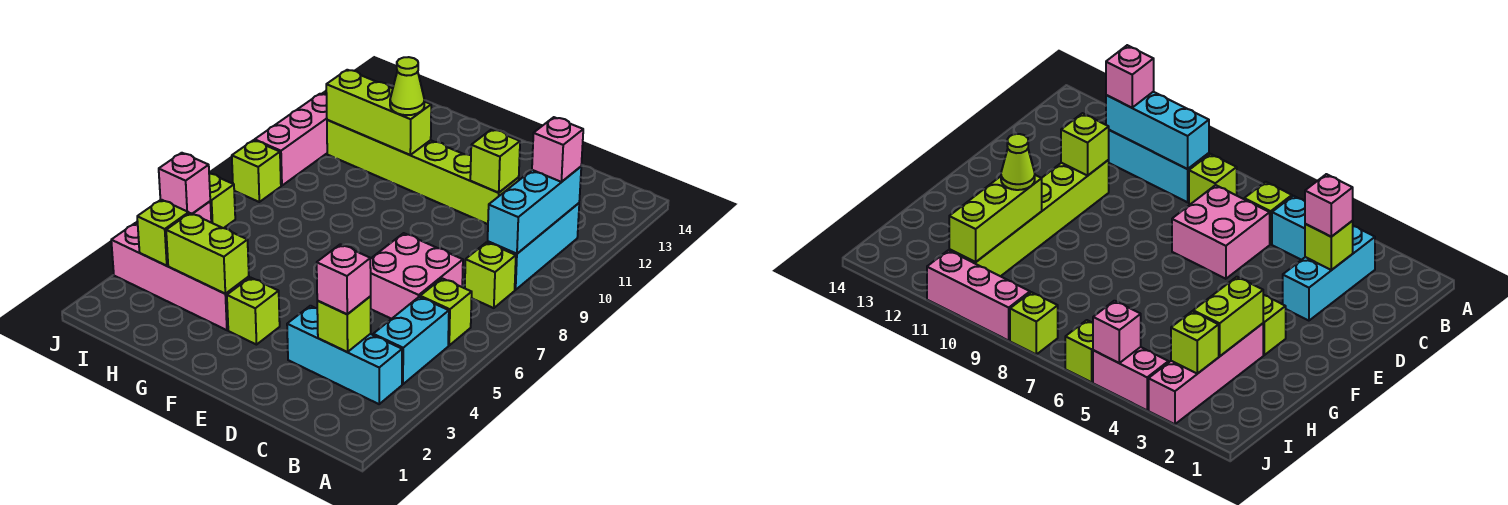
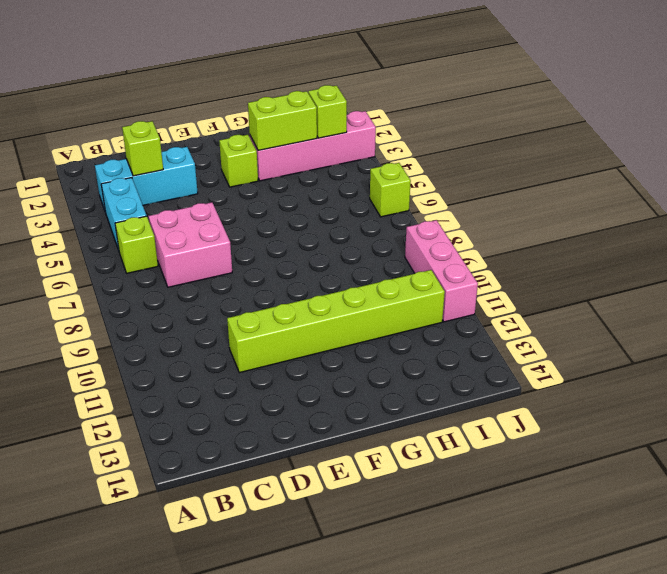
none -> lime brick B8 level 1
none -> cyan brick B9:B11 level 1
none -> pink brick J4:J5 level 1

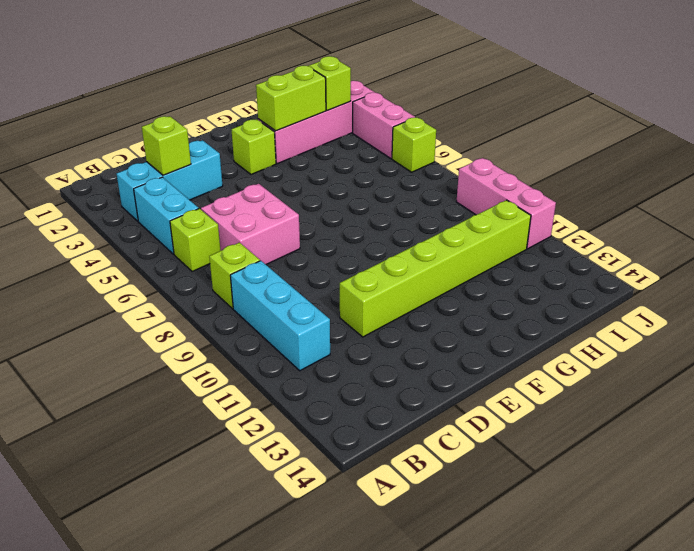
none -> lime brick J8 level 1
none -> cyan brick B9:B11 level 2
none -> lime brick D11 level 2

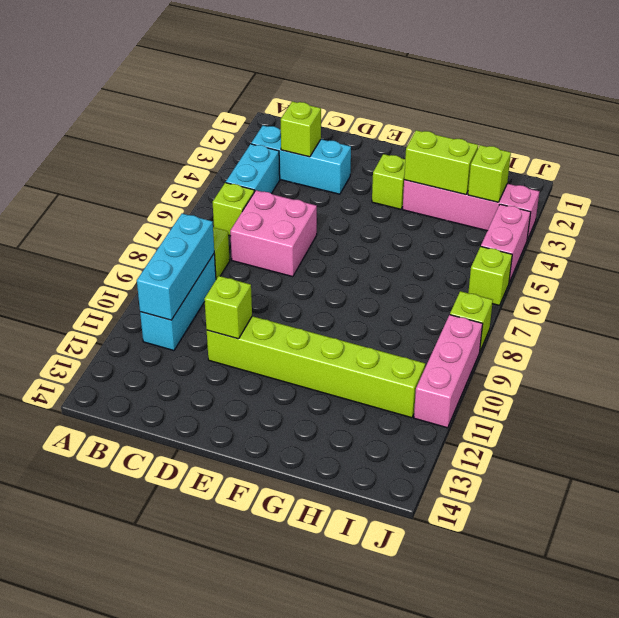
none -> lime brick G11:I11 level 2
none -> pink brick J5 level 2
none -> pink brick B11 level 3

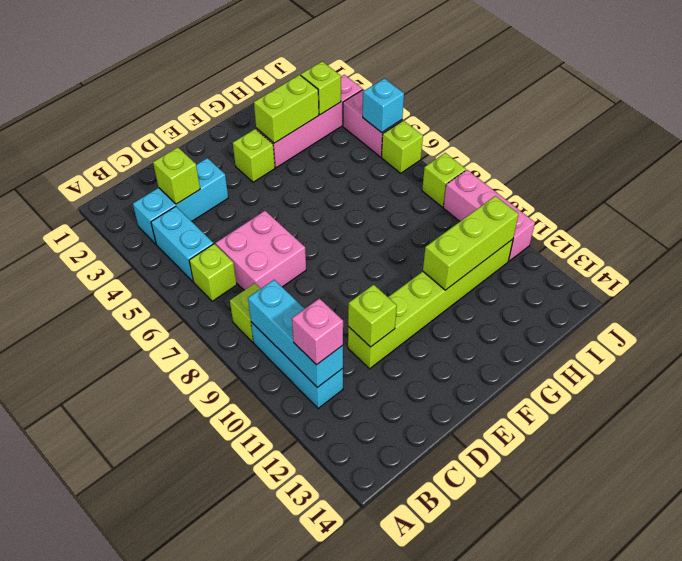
cyan brick J5 level 2 -> pink brick J5 level 2
none -> pink brick C3 level 3
none -> lime cone G11 level 3

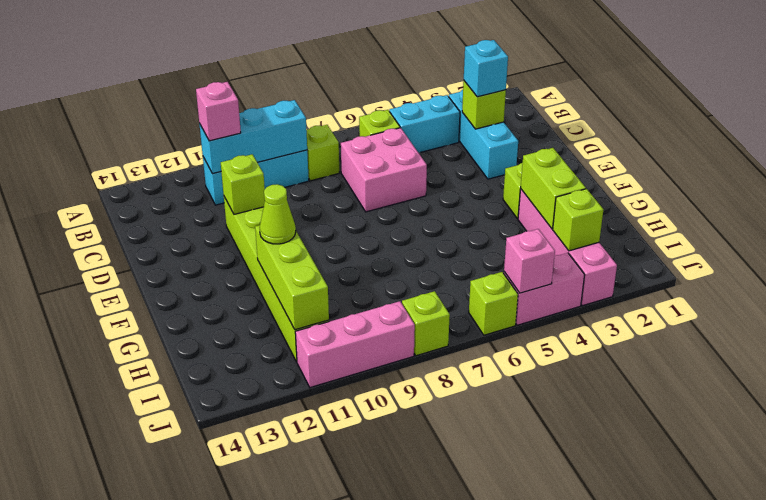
cyan brick C3 level 3 -> pink brick C3 level 3

